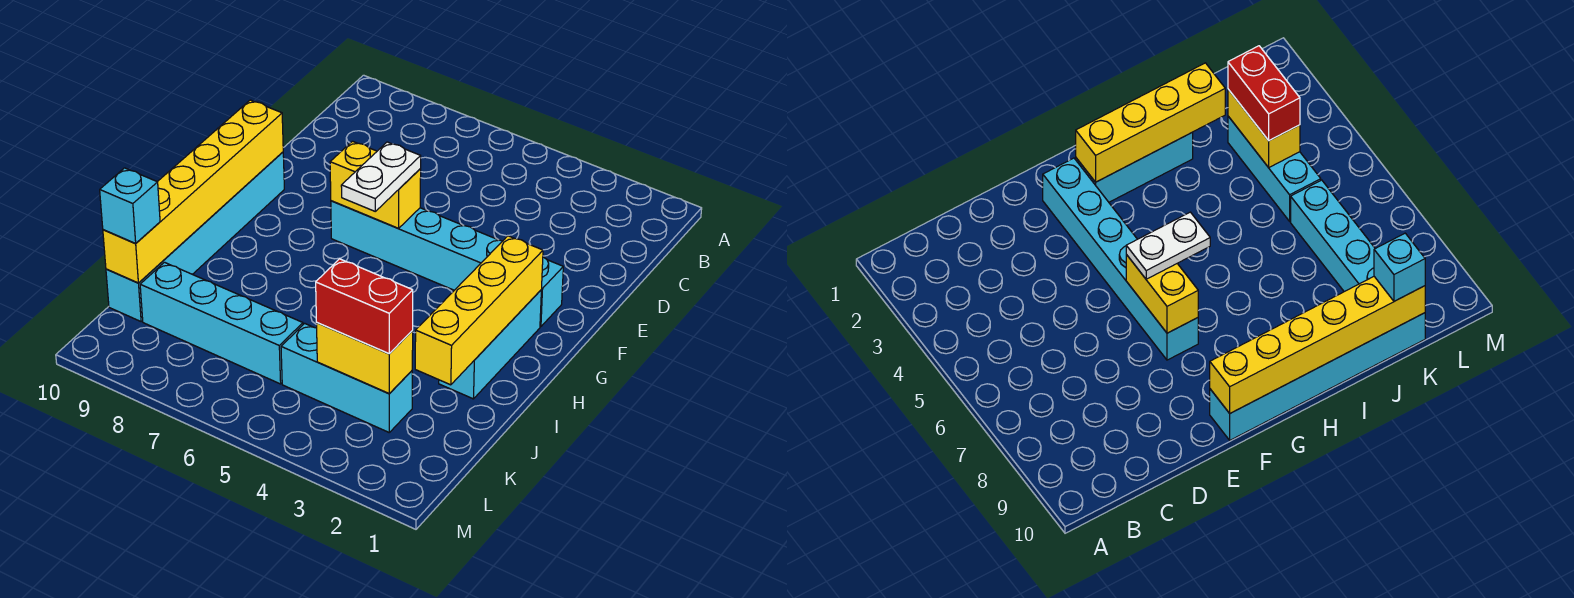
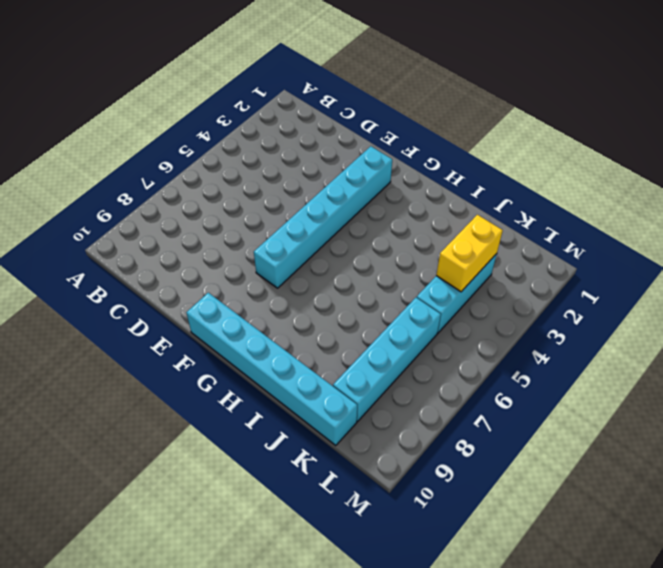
none -> cyan brick G2:I2 level 1
none -> yellow brick F6:F7 level 2
none -> yellow brick F10:K10 level 2

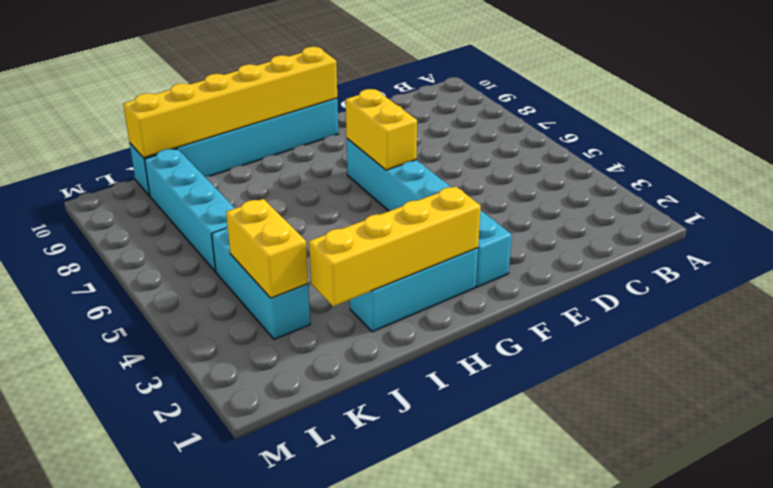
none -> white plate F6:G6 level 3
none -> red brick K3:K4 level 3
none -> cyan brick K10 level 3

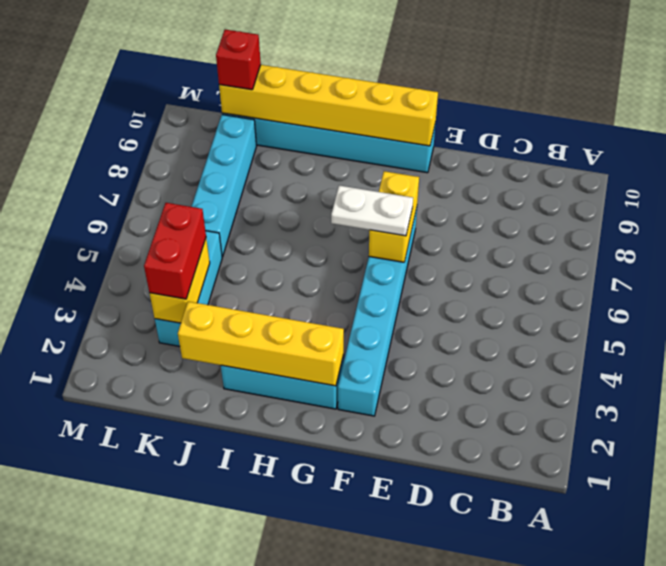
red brick K10 level 3 -> cyan brick K10 level 3

